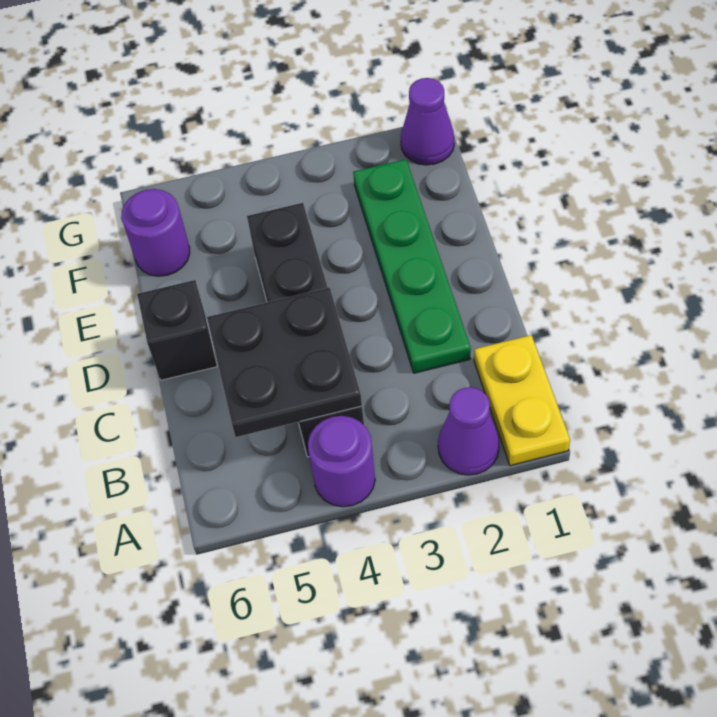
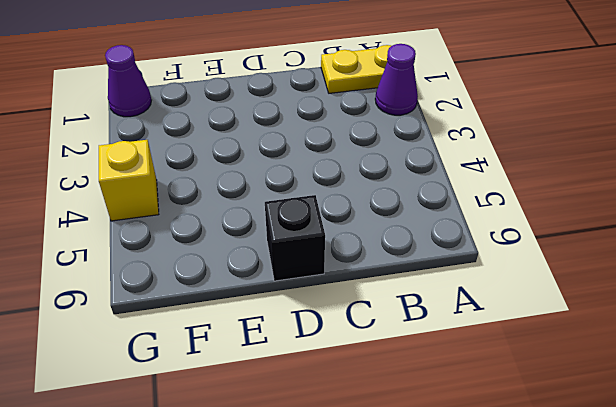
yellow brick G4 level 1 -> none
none -> purple round brick A4 level 1
none -> black brick B4:E4 level 1

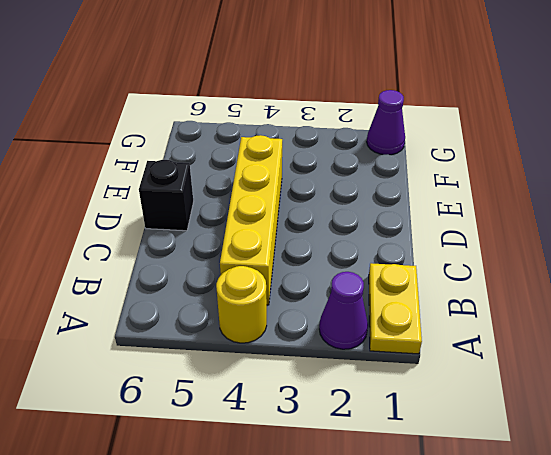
yellow round brick A4 level 1 -> purple round brick A4 level 1
yellow brick B4:E4 level 1 -> black brick B4:E4 level 1
none -> green plate C2:F2 level 1
none -> purple round brick F6 level 1

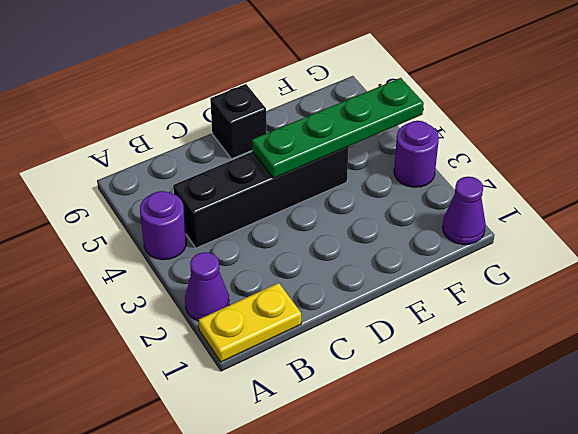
green plate D4:G4 level 2 -> green plate C2:F2 level 1
purple round brick G3 level 1 -> purple round brick F6 level 1
none -> black plate B4:C5 level 2

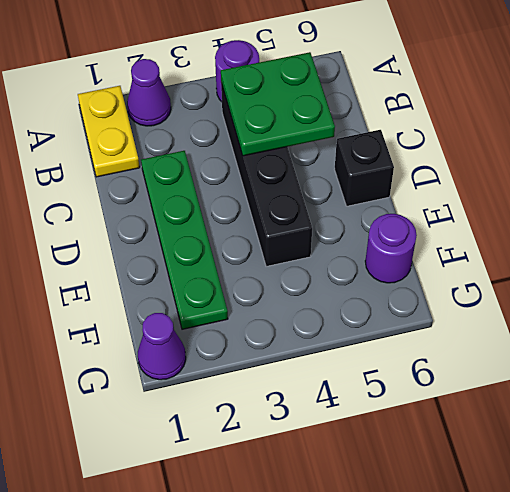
green plate B4:C5 level 2 -> black plate B4:C5 level 2

